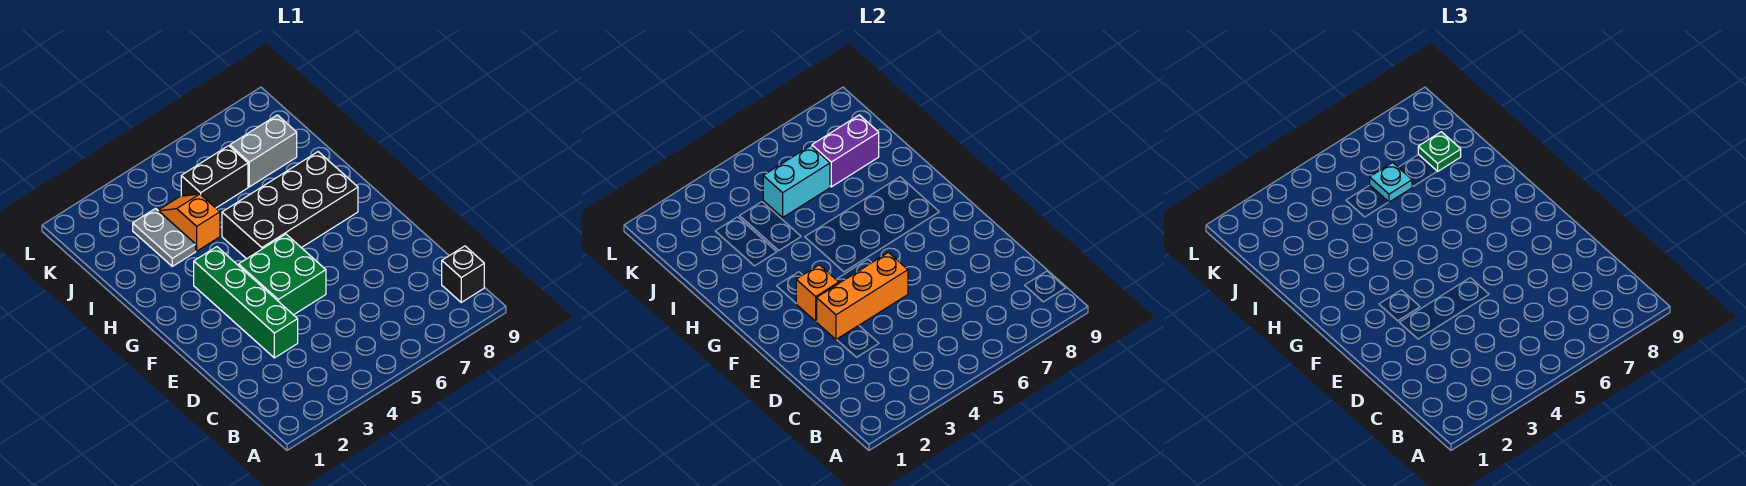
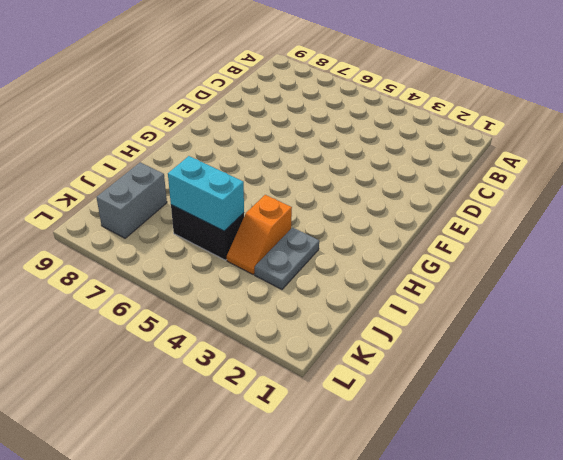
grey brick J8:K8 level 1 -> grey brick J7:J8 level 1
none -> black brick B9 level 1
none -> green brick D3:G3 level 1
none -> green brick E4:F5 level 1

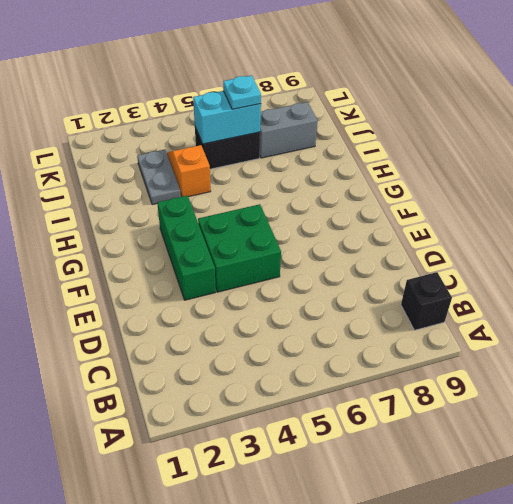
green brick E3:G3 level 1 -> green brick D3:G3 level 1
none -> black brick G5:H8 level 1
none -> orange brick E3:E5 level 2
none -> orange brick F3 level 2

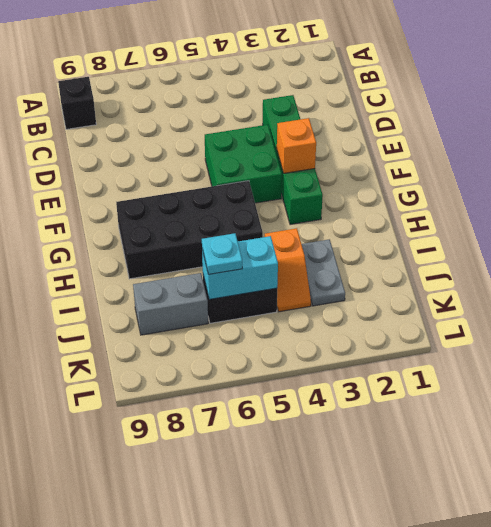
none -> orange brick E3:E5 level 2
none -> purple brick J7:J8 level 2
none -> green plate J8 level 3

